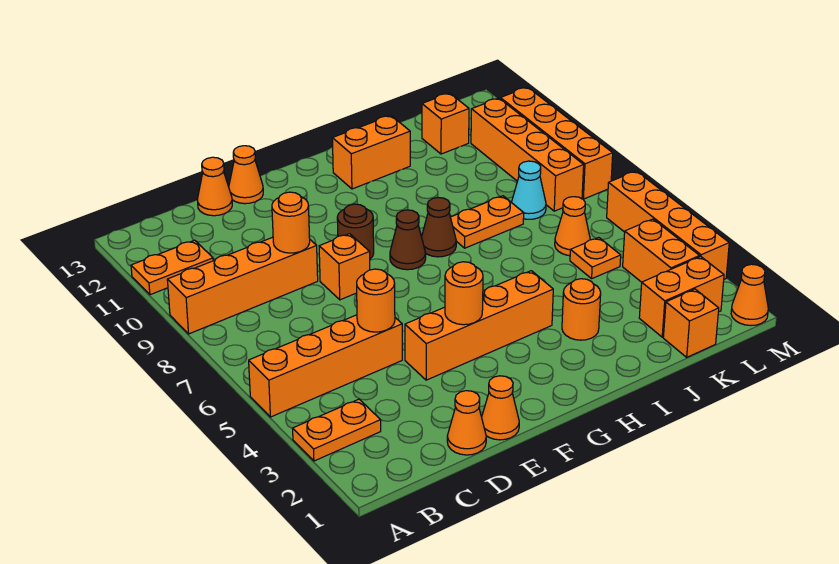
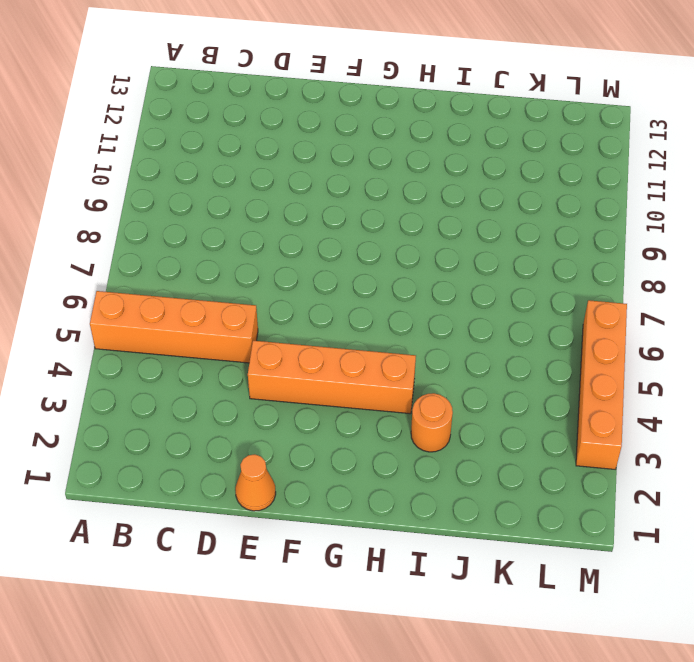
none -> orange plate A3:B3 level 1
none -> orange brick A9:D9 level 1
none -> orange plate A11:B11 level 1
none -> orange cone D1 level 1

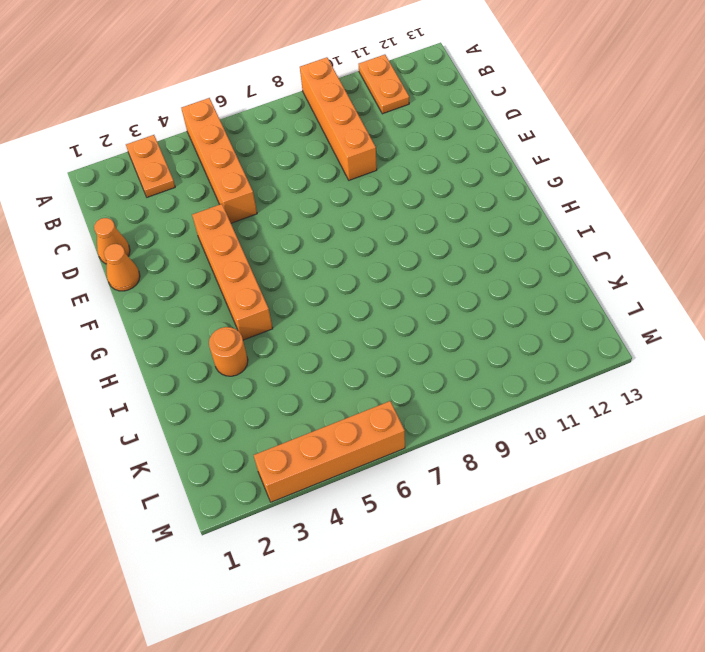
none -> orange cone D13 level 1
none -> orange brick E8 level 1
none -> orange cone E13 level 1
none -> brown round brick F9 level 1

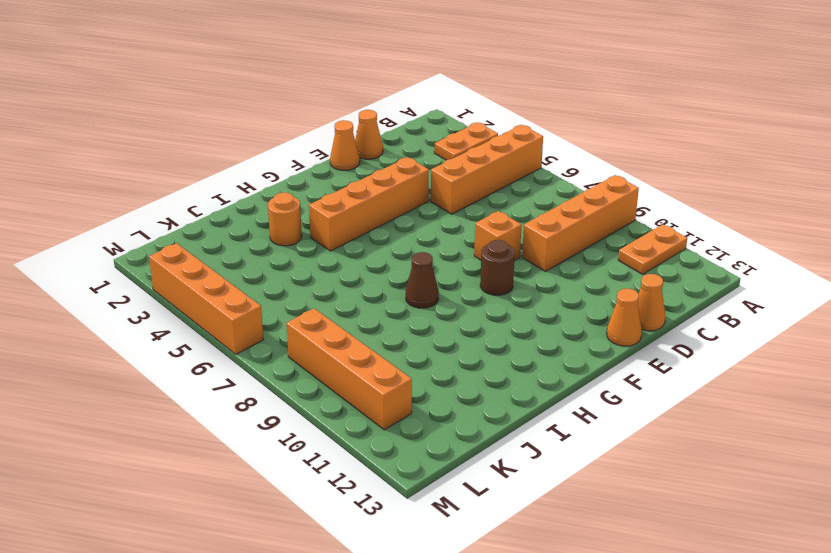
none -> brown cone G8 level 1
none -> orange brick H12:I12 level 1
none -> orange plate I8:J8 level 1
none -> orange brick K1 level 1

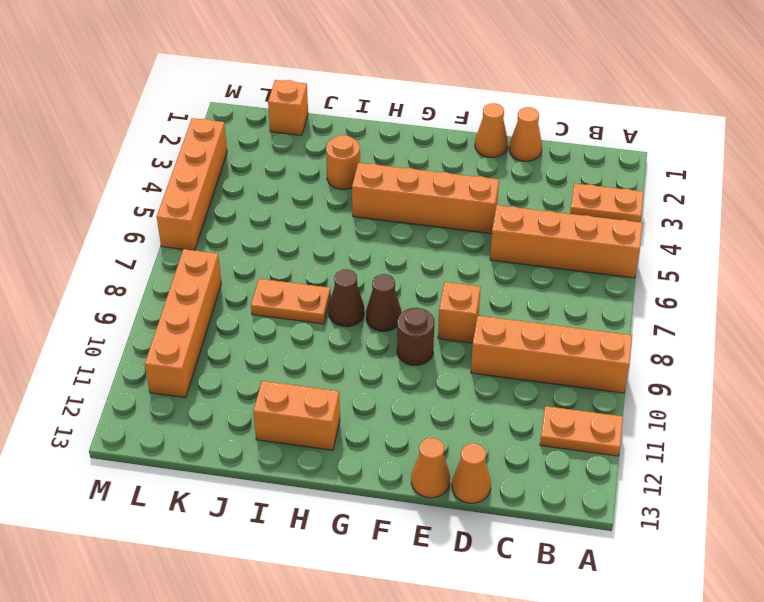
none -> orange brick K2:L2 level 1
none -> orange plate K5 level 1
none -> orange cone K6 level 1
none -> cyan cone K8 level 1

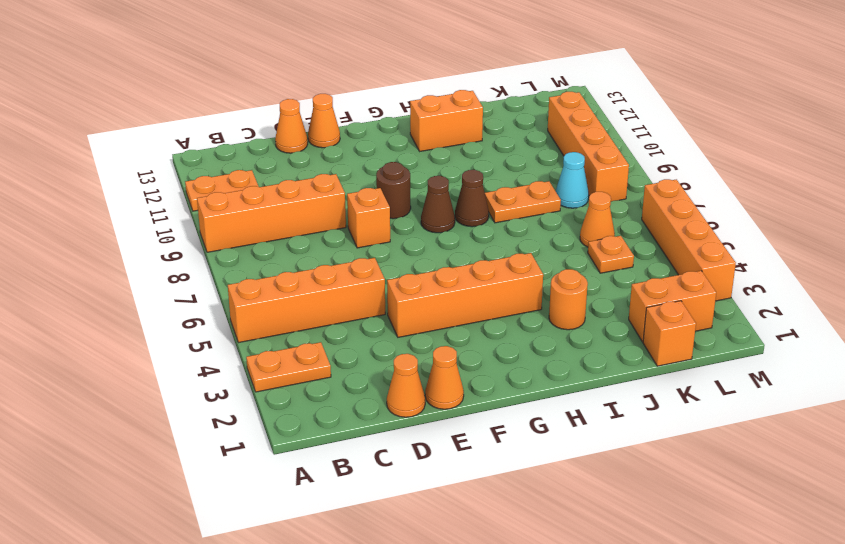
none -> orange brick K12 level 1
none -> orange brick L3:L4 level 1
none -> orange cone M1 level 1
none -> orange brick M8:M11 level 1

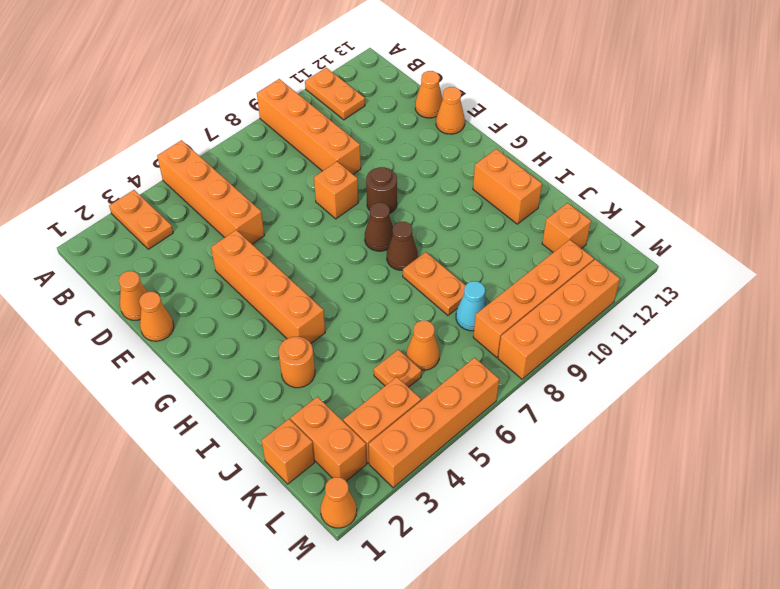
none -> orange round brick D5 level 2
none -> orange round brick D9 level 2
none -> orange round brick F4 level 2

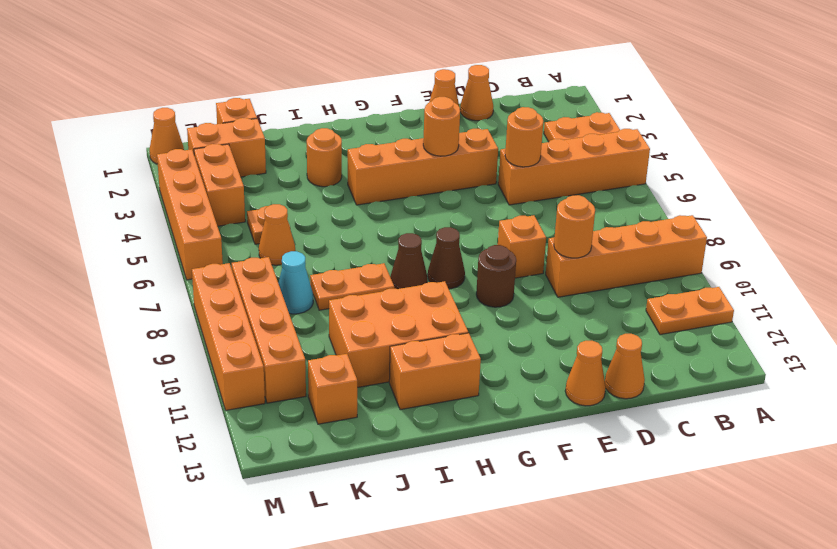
orange brick H10:J11 level 1 -> none

